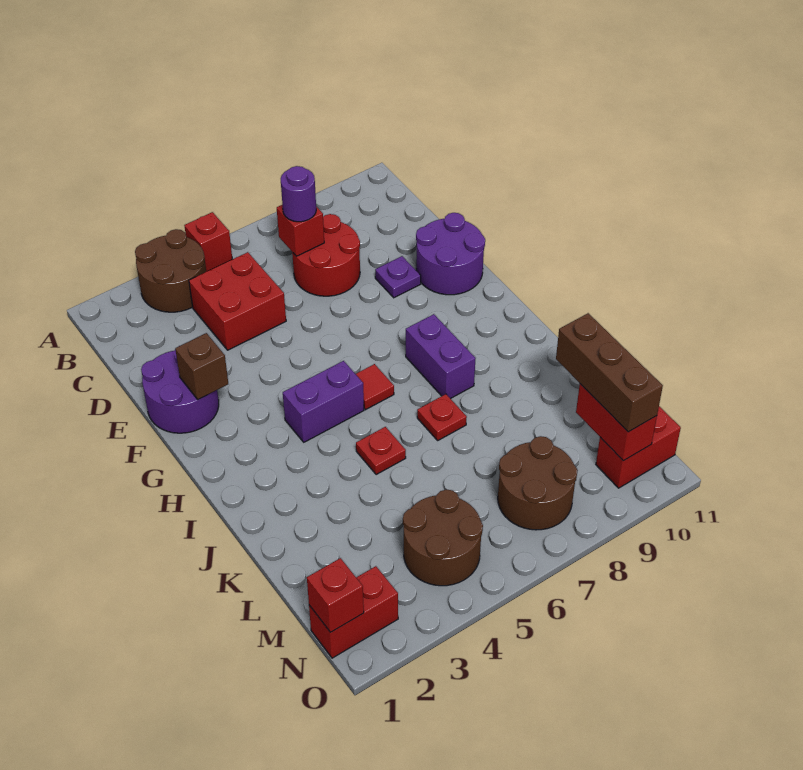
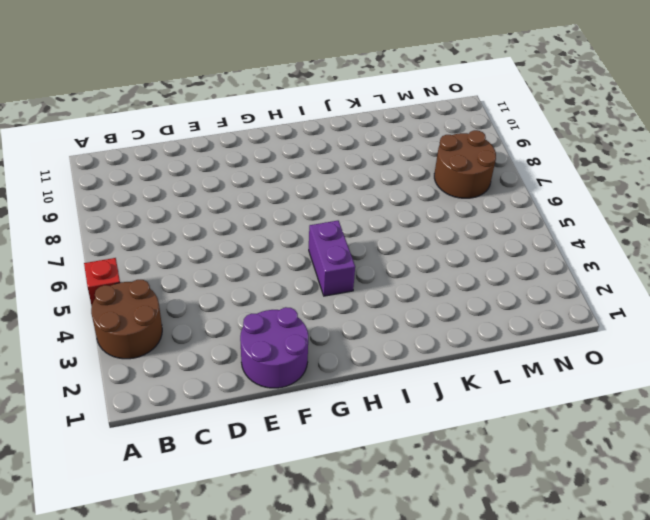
none -> red brick C4:D5 level 1
none -> red round brick C7:D8 level 1
none -> purple plate E9 level 1

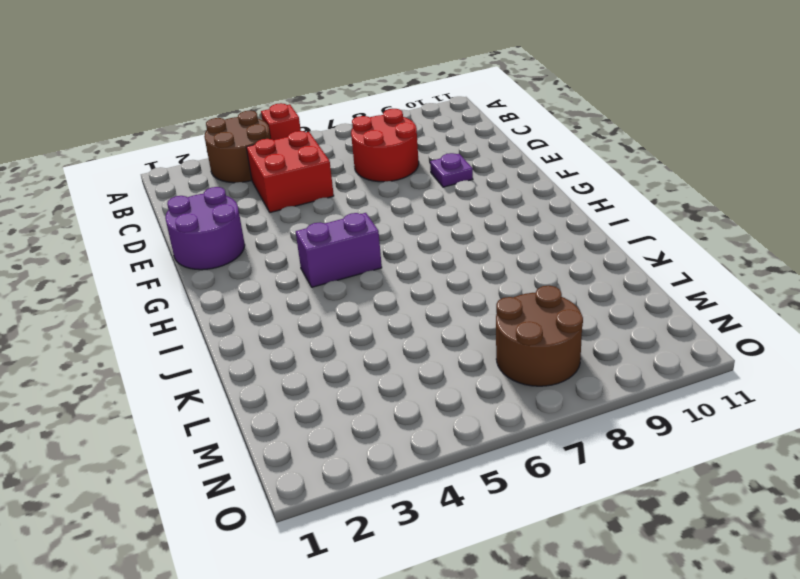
none -> purple round brick E10:F11 level 1
none -> red tile H6 level 1
none -> purple brick H8:I8 level 1

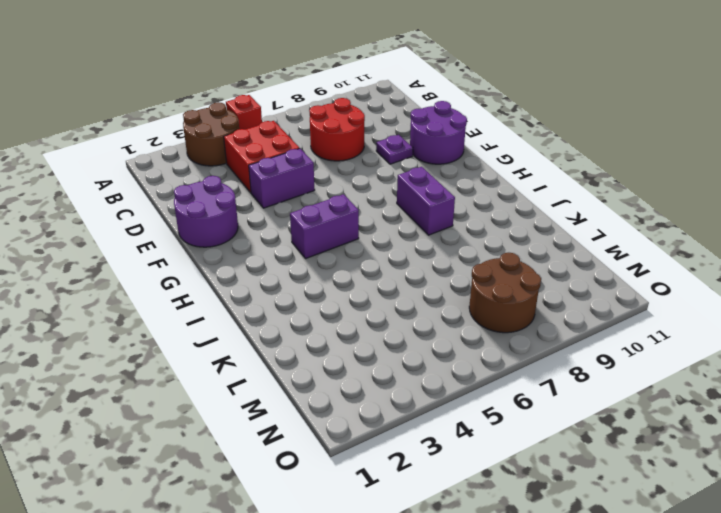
purple brick E4:E5 level 1 -> none
none -> red tile H6 level 1
none -> red plate J5 level 1
none -> red plate J7 level 1

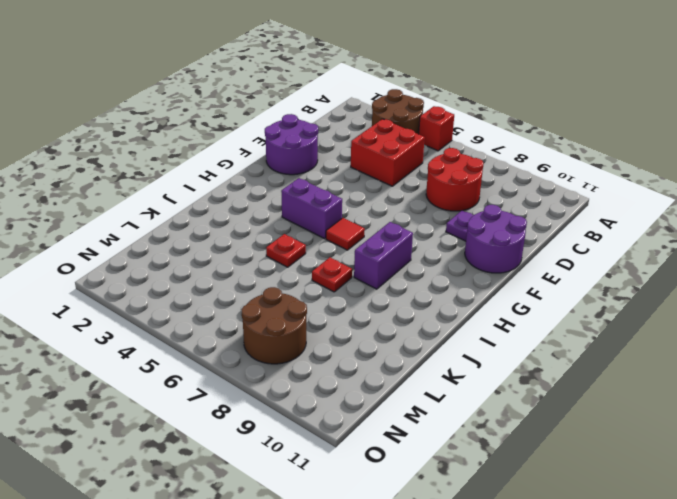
none -> brown round brick M4:N5 level 1
none -> red brick N1:N2 level 1
none -> red brick N10:N11 level 1

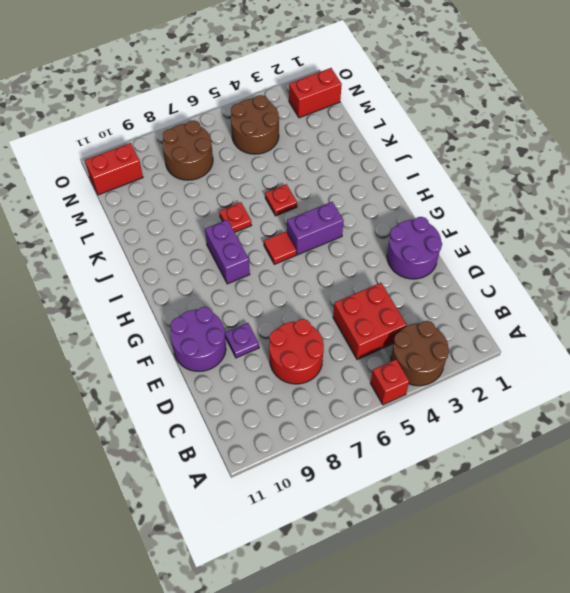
none -> red brick C7 level 2
none -> brown brick F2 level 2
none -> red brick M10:N10 level 2

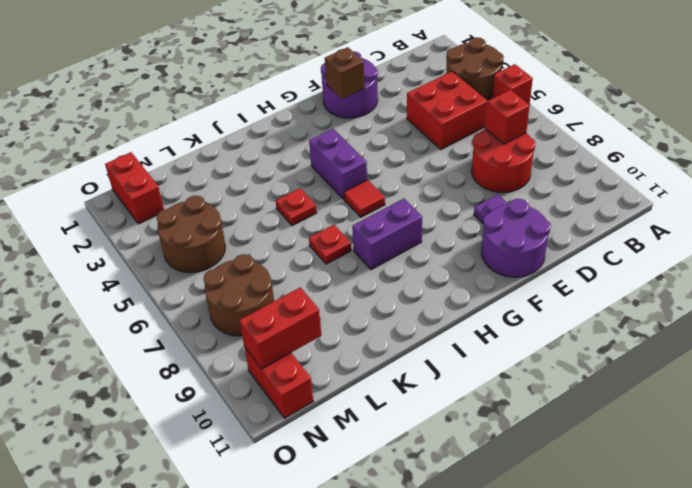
none -> red brick N1 level 2
none -> purple round brick C7 level 3
none -> brown brick L10:N10 level 3

